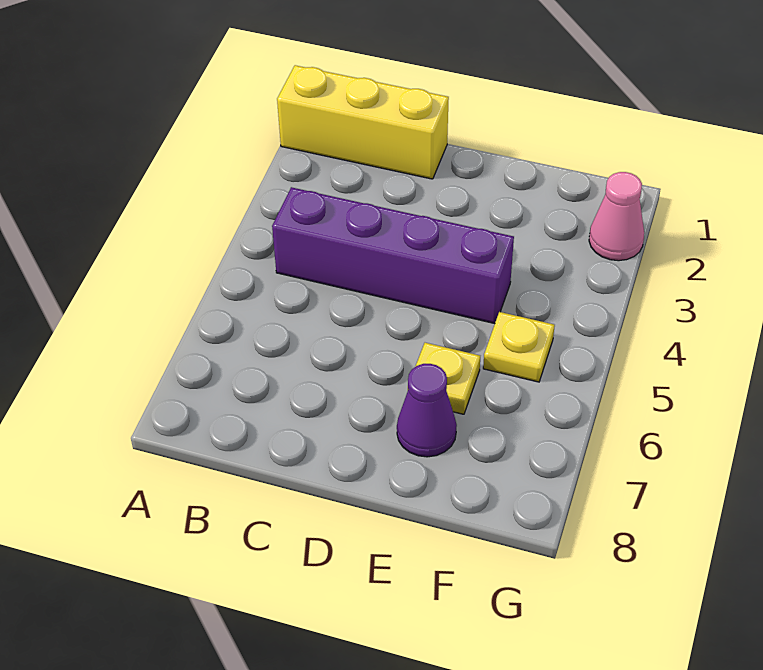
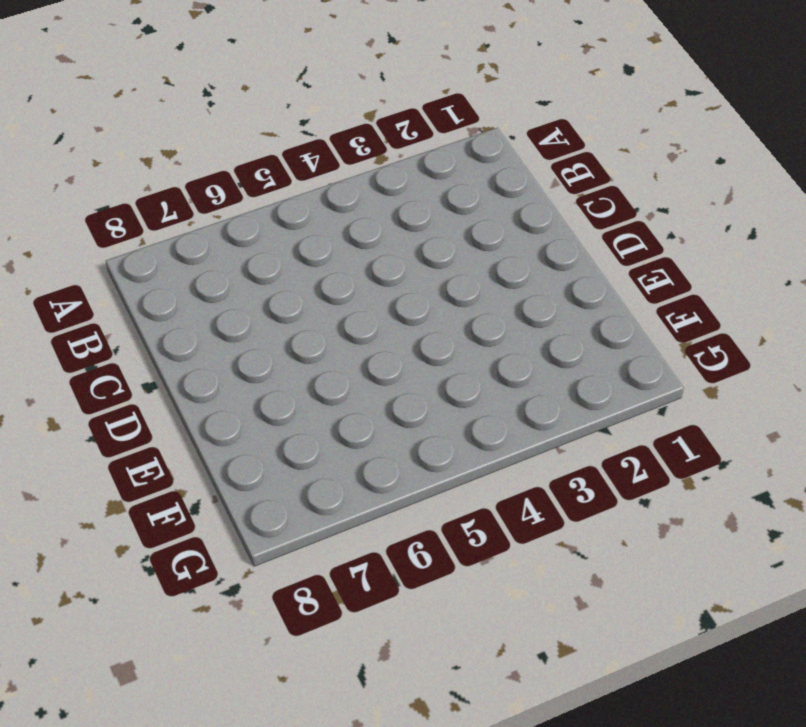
none -> yellow brick A1:C1 level 1
none -> purple brick B4:E4 level 1

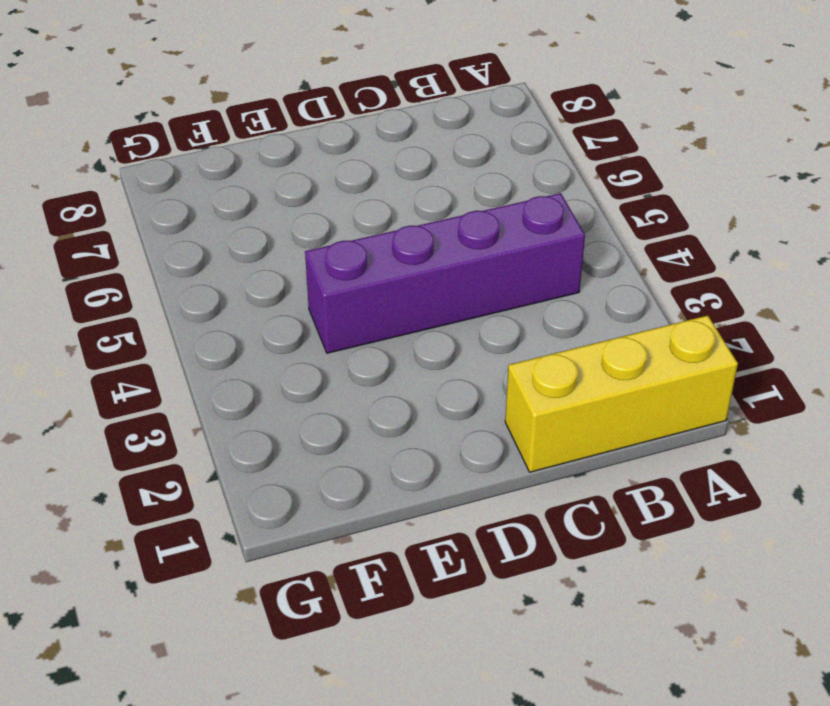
none -> yellow plate E6 level 1
none -> purple cone E7 level 1

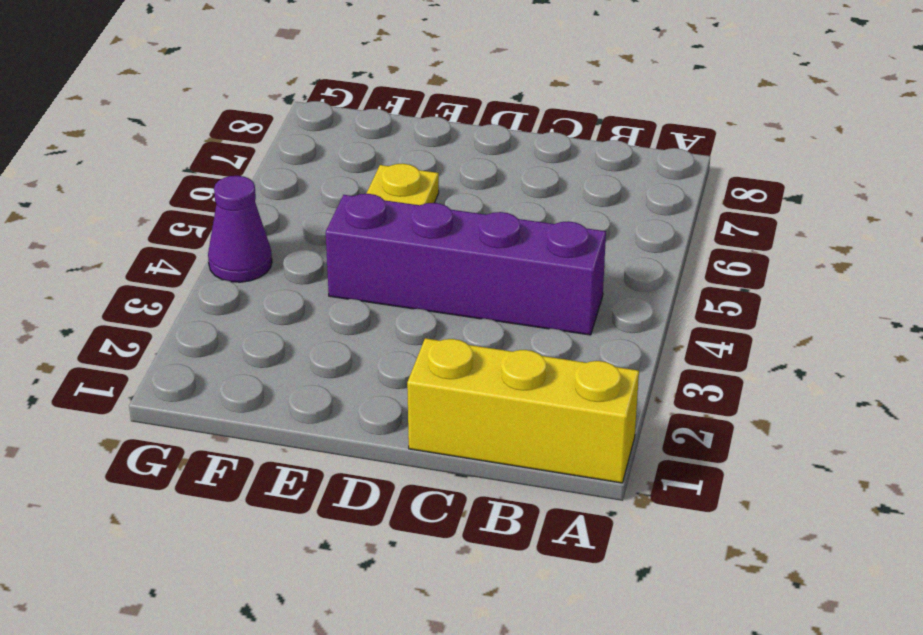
purple cone G4 level 1 -> purple cone E7 level 1
none -> yellow plate F5 level 1
none -> pink cone G2 level 1

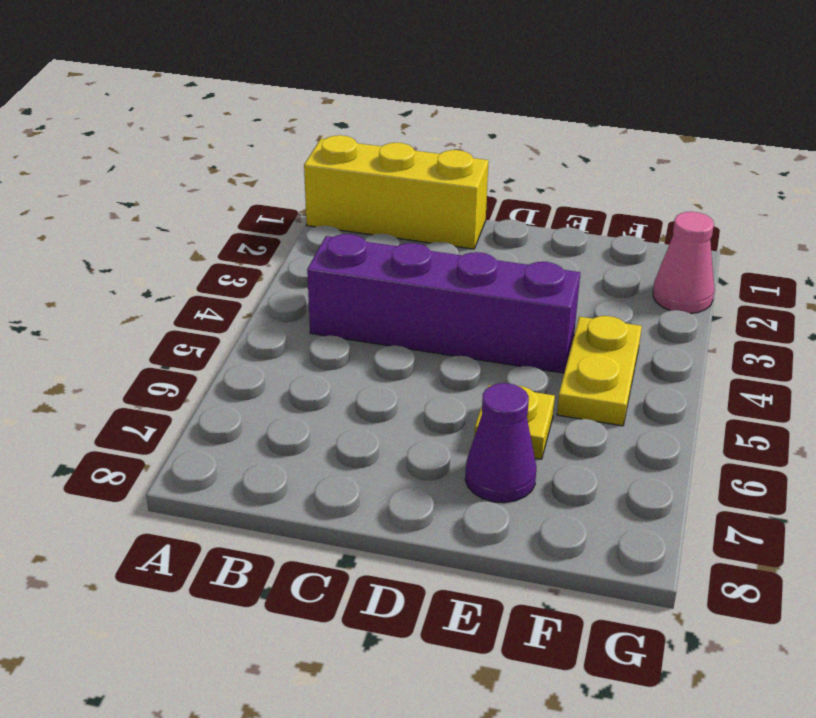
yellow plate F4:F5 level 1 -> yellow plate F5 level 1

